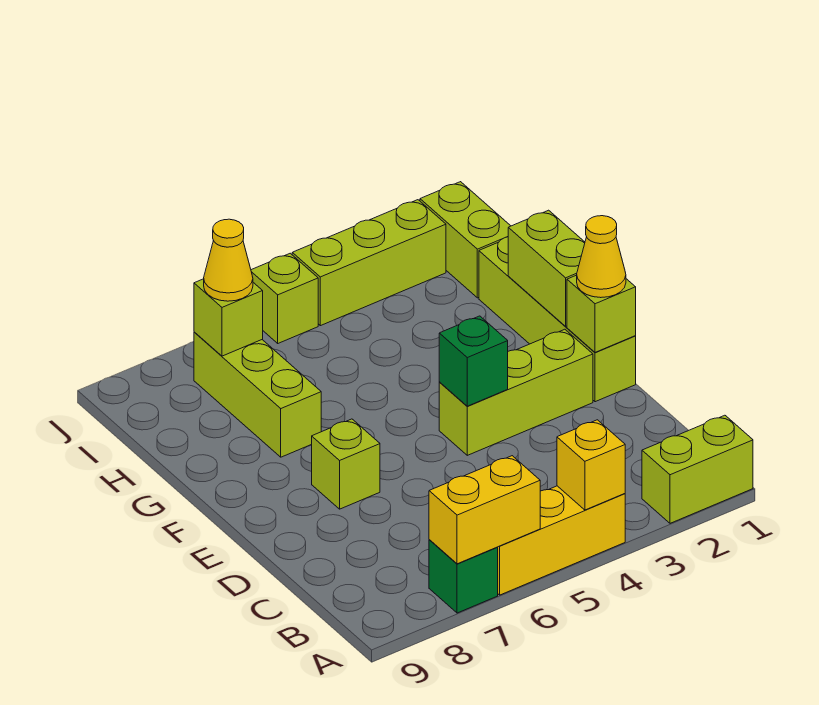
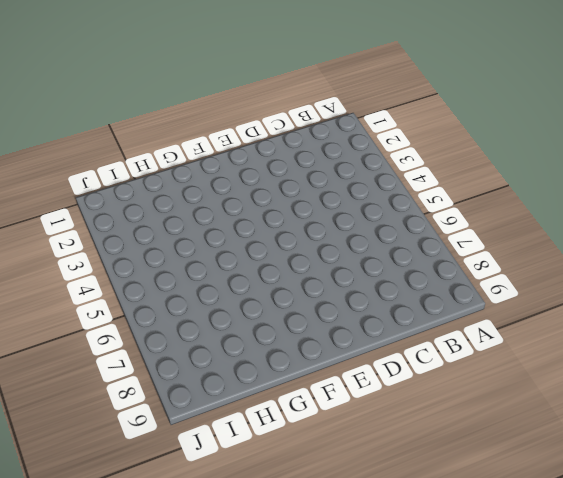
none -> lime brick A1:A2 level 1
none -> yellow brick A4:A6 level 1
none -> green brick A7 level 1

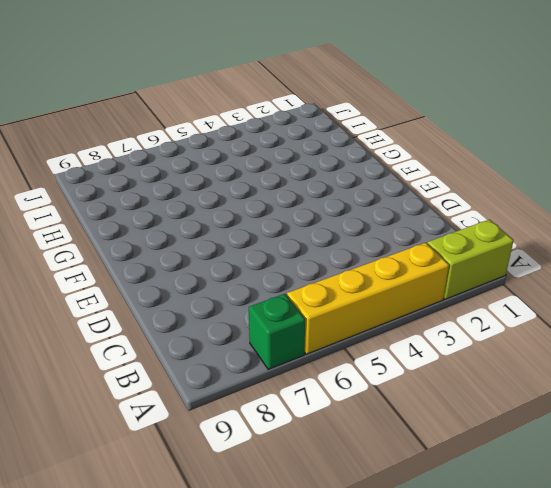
yellow brick A3:A6 level 1 -> yellow brick A4:A6 level 1
none -> lime brick E1:H1 level 1
none -> lime brick E2:E4 level 1
none -> lime brick E7 level 1

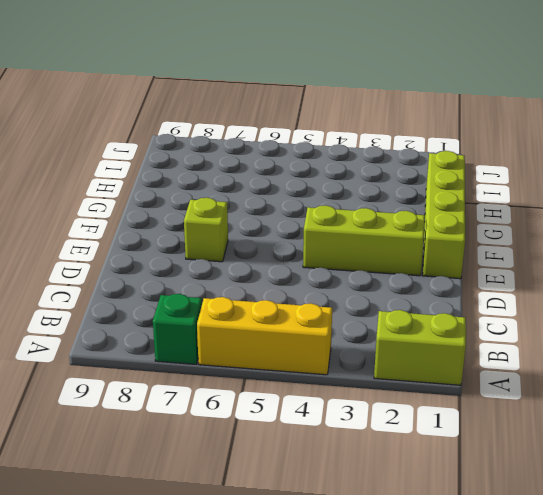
none -> lime brick G7:I7 level 1
none -> lime brick I1:J1 level 1
none -> lime brick J2:J4 level 1

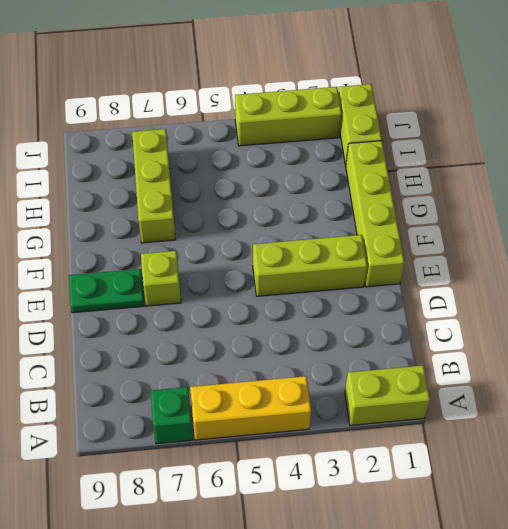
green plate E8:E9 level 1 -> none
none -> lime brick J5 level 1
none -> yellow brick A4 level 2
none -> yellow brick A6:A7 level 2

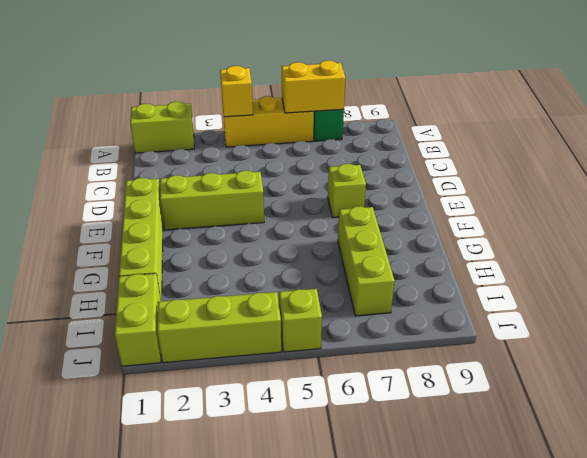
none -> lime brick E1 level 2
none -> green brick E4 level 2
none -> lime brick F1:G1 level 2

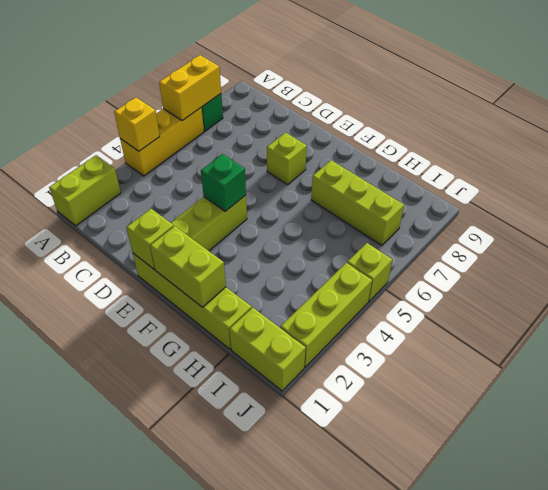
none -> lime brick I7 level 2
none -> yellow cone E1 level 3
none -> yellow cone I7 level 3

